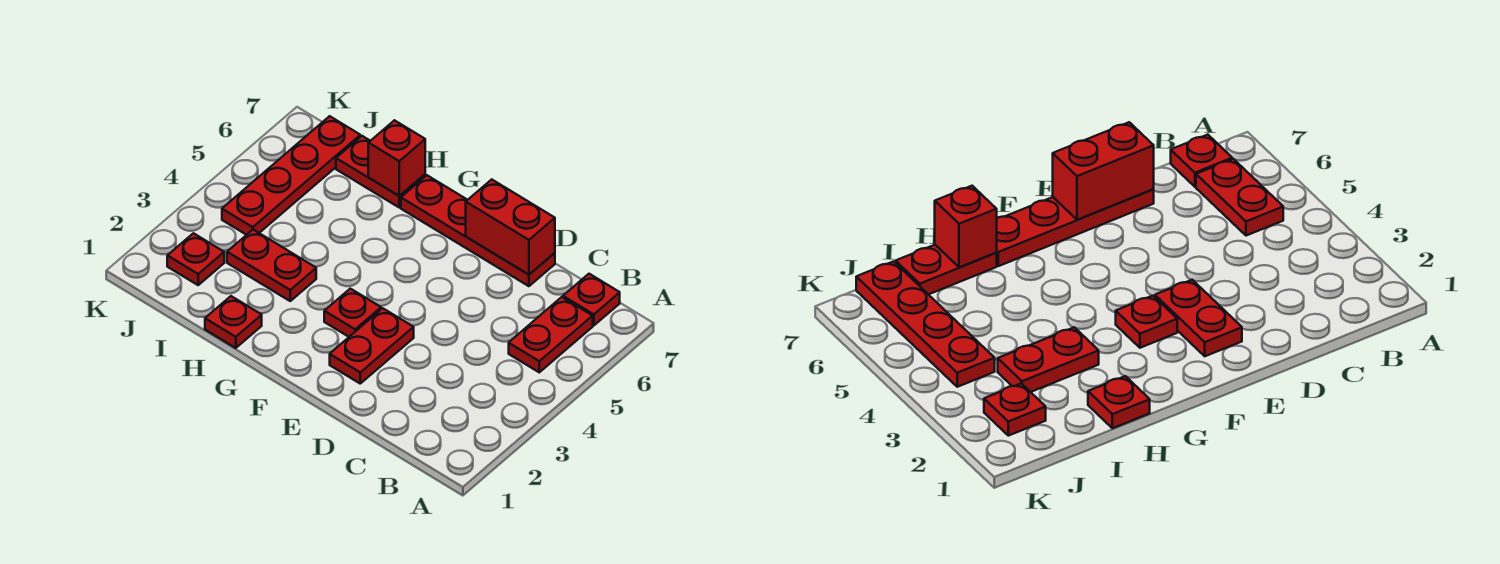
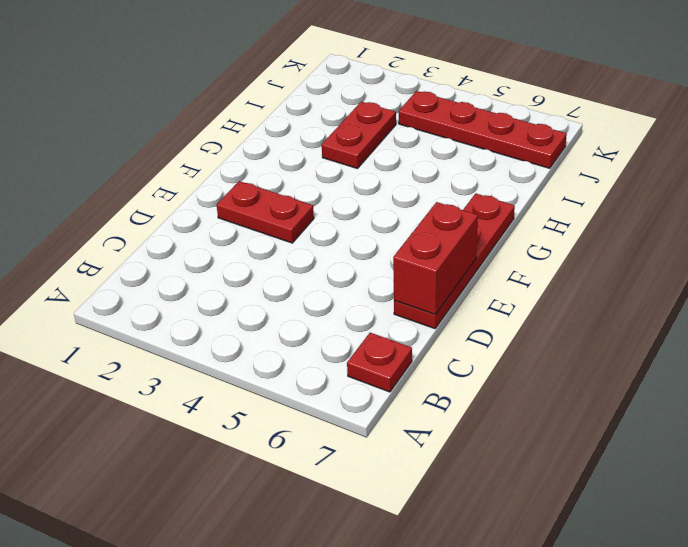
none -> red plate B5:B6 level 1
none -> red plate F3 level 1
none -> red plate H1 level 1

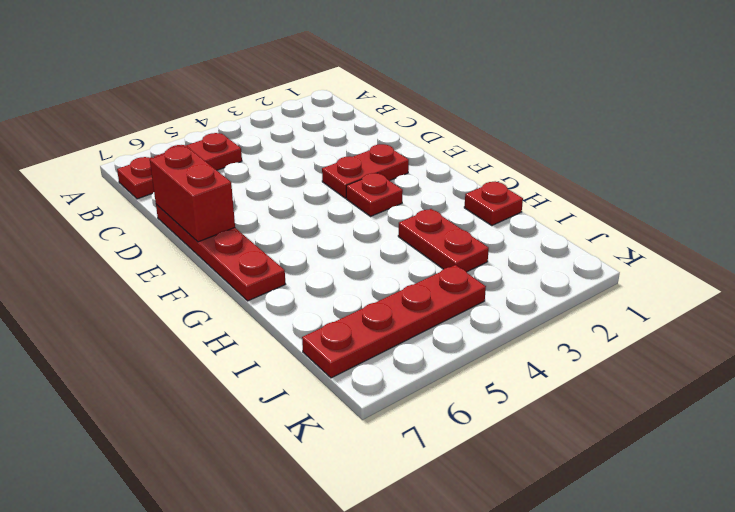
none -> red plate H7:I7 level 1
none -> red plate J2 level 1
none -> red brick H7 level 2

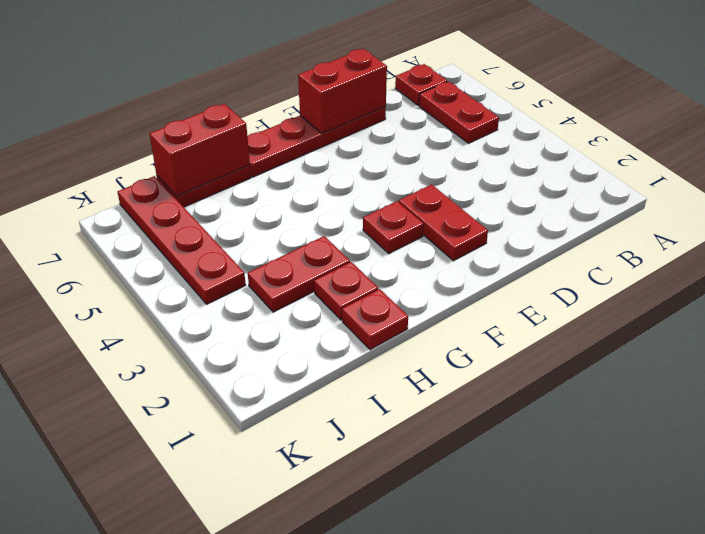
red plate H2 level 1 -> red plate J2 level 1
red brick H7:I7 level 2 -> red brick H7 level 2

